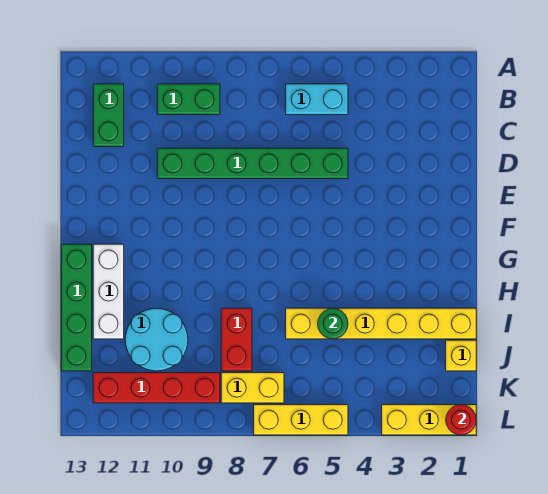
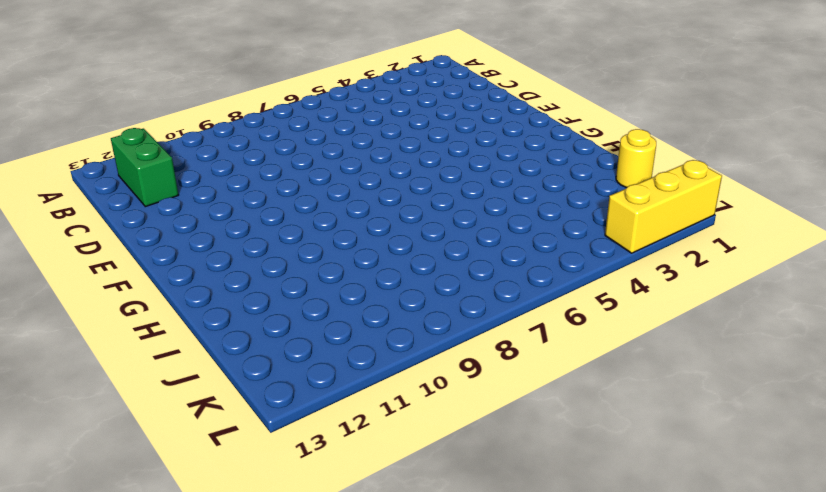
yellow round brick J1 level 1 -> yellow brick J1 level 1
none -> cyan brick B5:B6 level 1
none -> green brick B9:B10 level 1
none -> green brick D5:D10 level 1

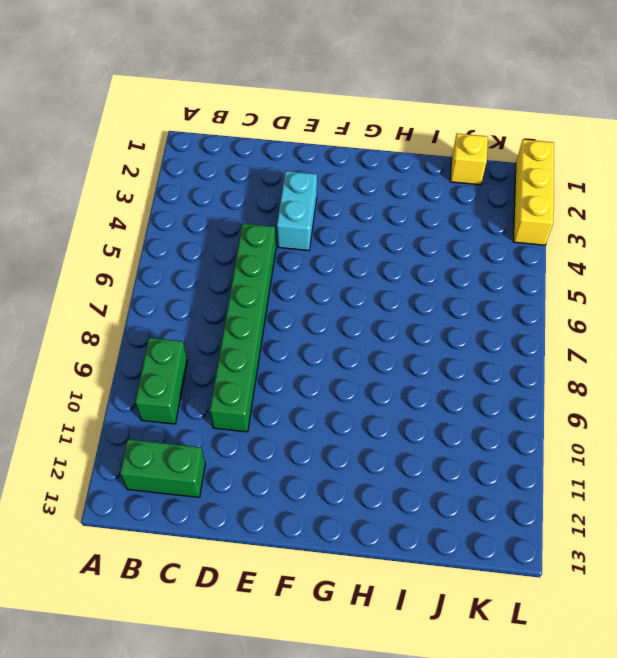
cyan brick E3:E4 level 1 -> cyan brick B5:B6 level 1
none -> white brick G12:I12 level 1
none -> green brick G13:J13 level 1
none -> yellow brick I1:I6 level 1

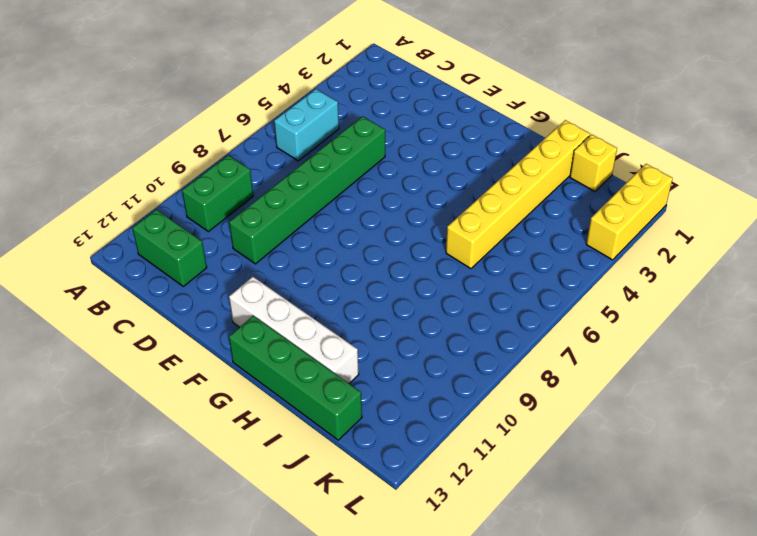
white brick F12:I12 level 1 -> white brick G12:I12 level 1
none -> red brick I8:J8 level 1
none -> cyan round brick I10:J11 level 1
none -> yellow brick K7:K8 level 1

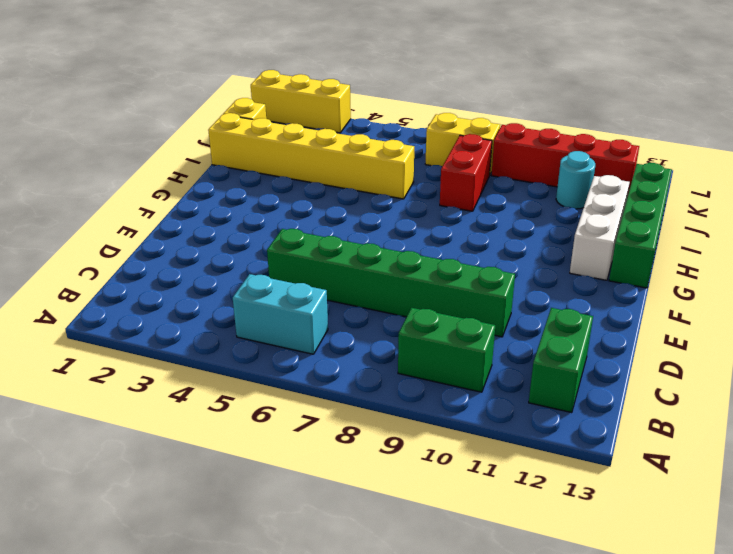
cyan round brick J11 level 1 -> cyan round brick I10:J11 level 1
none -> yellow brick L5:L7 level 1
none -> green round brick I5 level 2
none -> red round brick L1 level 2

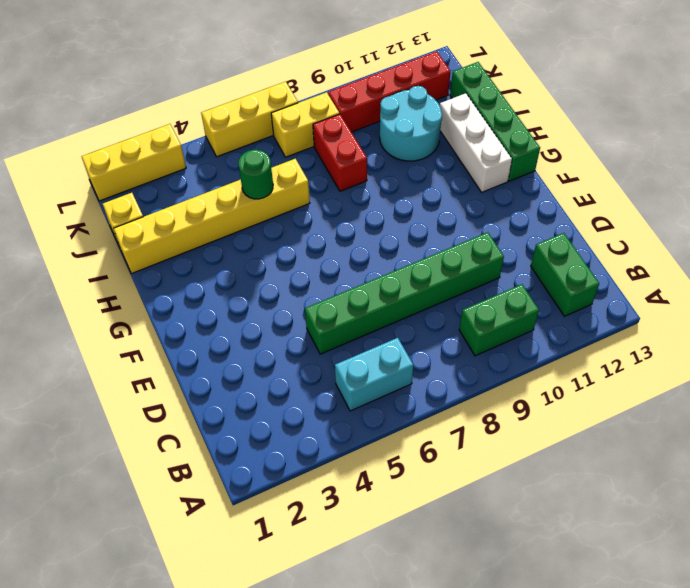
none -> red round brick L1 level 2

